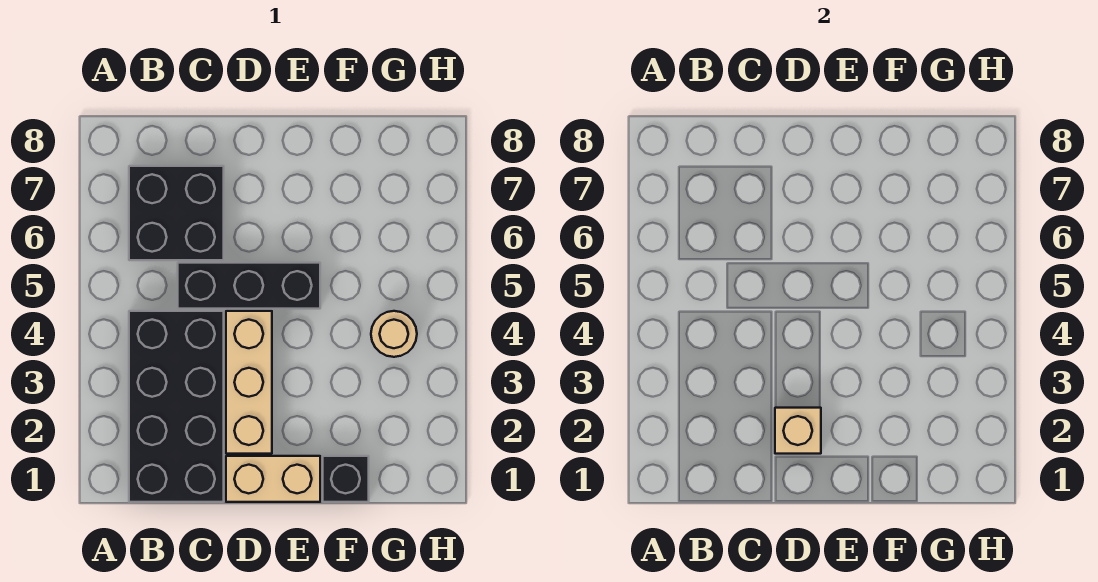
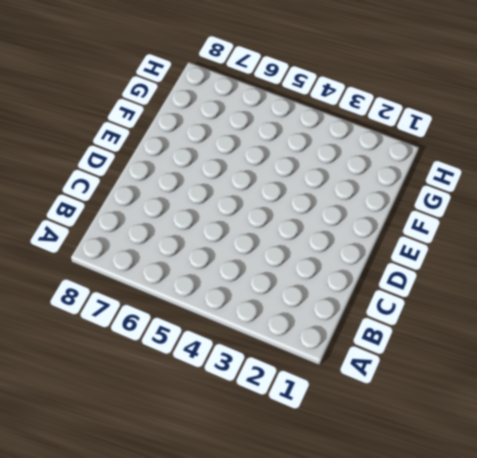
none -> black brick B1:C4 level 1
none -> black brick B6:C7 level 1

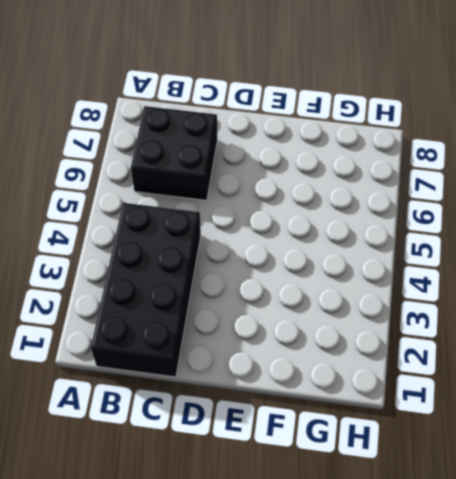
none -> black brick C5:E5 level 1
none -> tan brick D1:E1 level 1

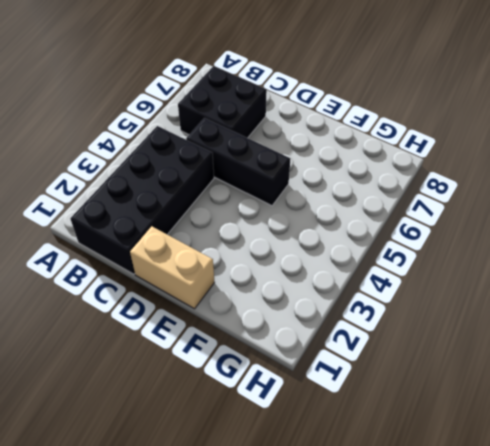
none -> tan brick D2:D4 level 1
none -> black brick F1 level 1

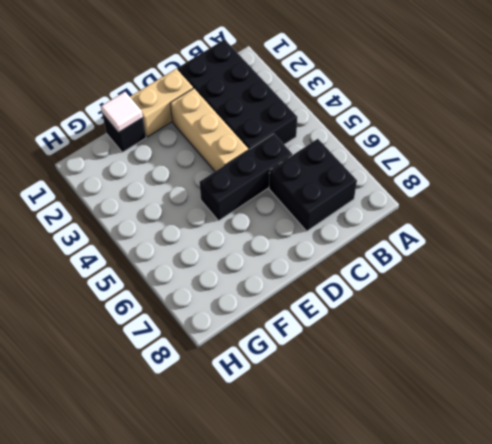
white tile F1 level 2 -> none
none -> tan round brick G4 level 1
none -> tan brick D2 level 2

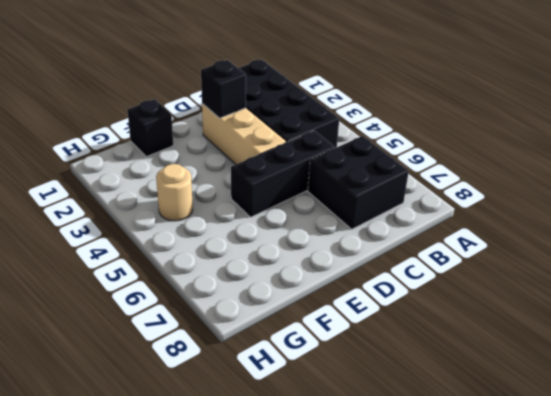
black brick D2 level 2 -> tan brick D2 level 2
none -> tan brick D1:E1 level 1

